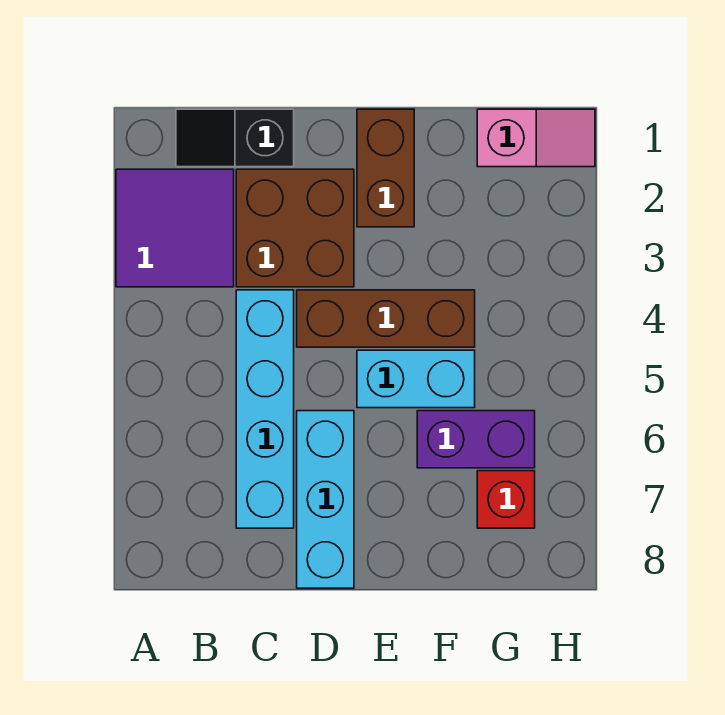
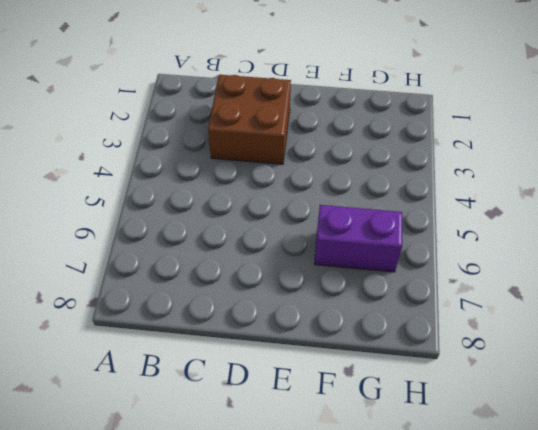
none -> purple tile A2:B3 level 1
none -> black slope B1:C1 level 1 top C

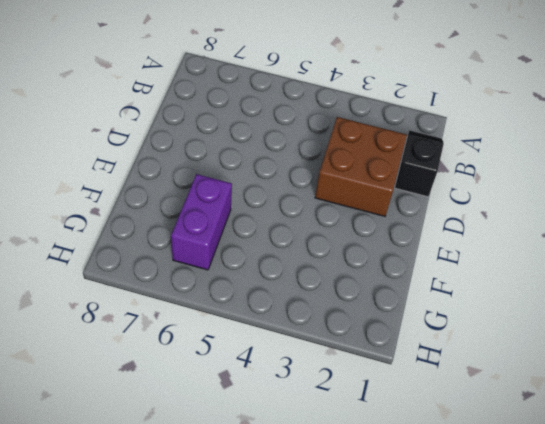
none -> purple tile A2:B3 level 1
none -> cyan brick C4:C7 level 1

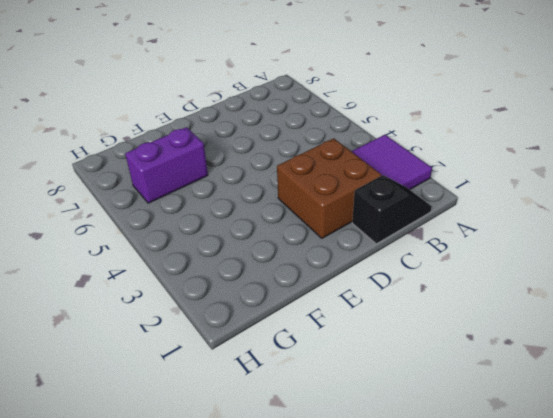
none -> cyan brick C4:C7 level 1
none -> brown brick D4:F4 level 1

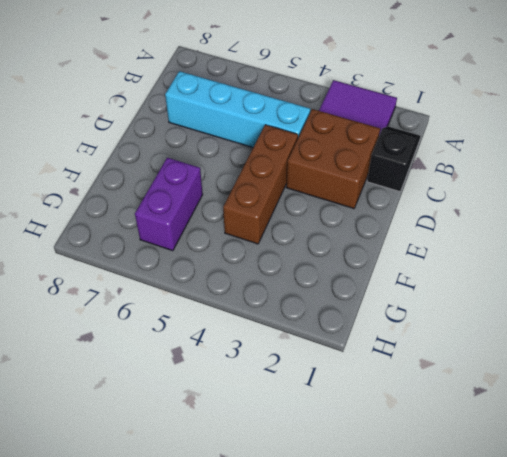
none -> cyan brick D6:D8 level 1
none -> brown brick E1:E2 level 1

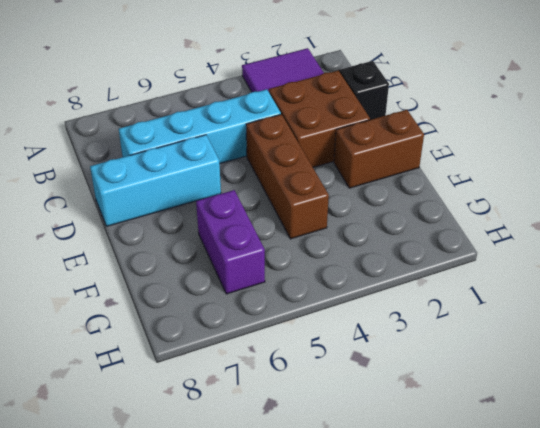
none -> cyan brick E5:F5 level 1
none -> pink slope G1:H1 level 1 top G

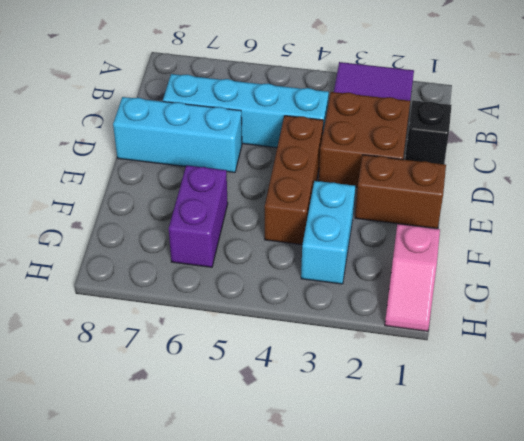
cyan brick F3:G3 level 1 -> cyan brick E5:F5 level 1
none -> red brick G7 level 1

